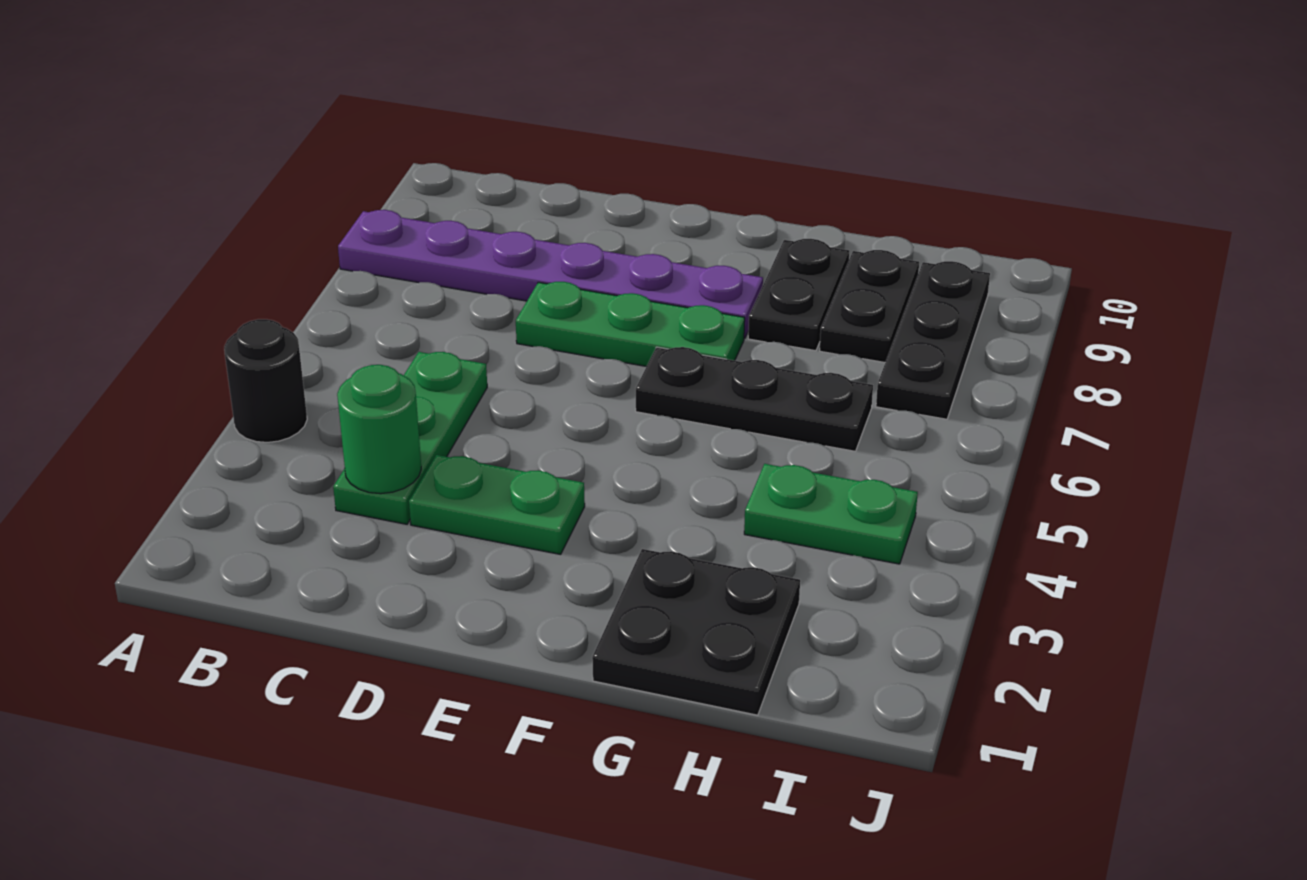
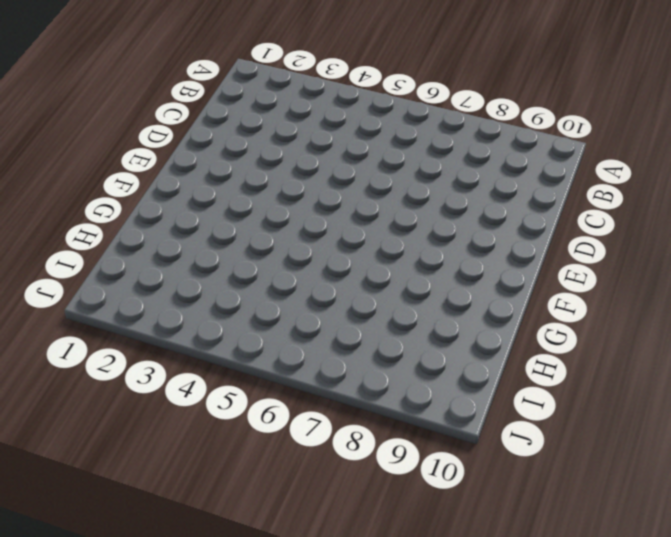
none -> black round brick A4 level 1
none -> purple plate A8:F8 level 1
none -> green plate C3:C5 level 1

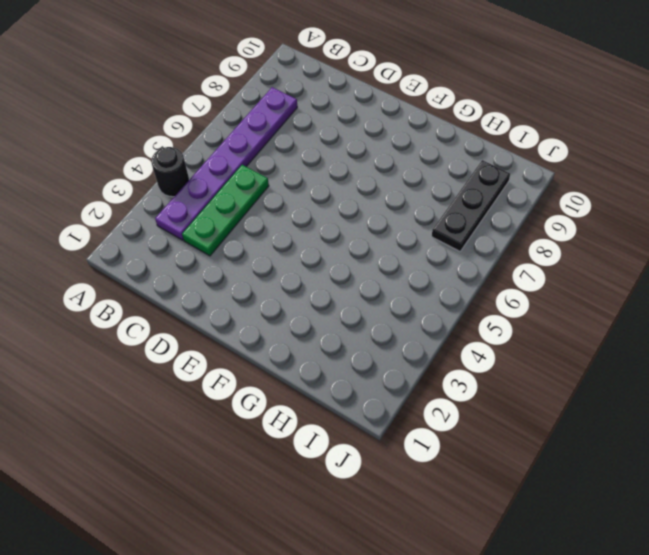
purple plate B3:B8 level 1 -> purple plate A8:F8 level 1
none -> green plate D3:E3 level 1
none -> green plate D7:F7 level 1
none -> black plate F6:H6 level 1

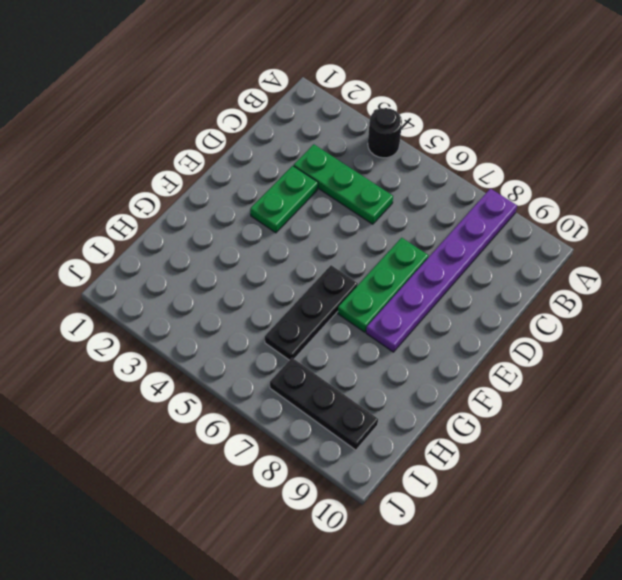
none -> black plate G1:H2 level 1
none -> black plate G8:G9 level 1
none -> green plate H4:I4 level 1

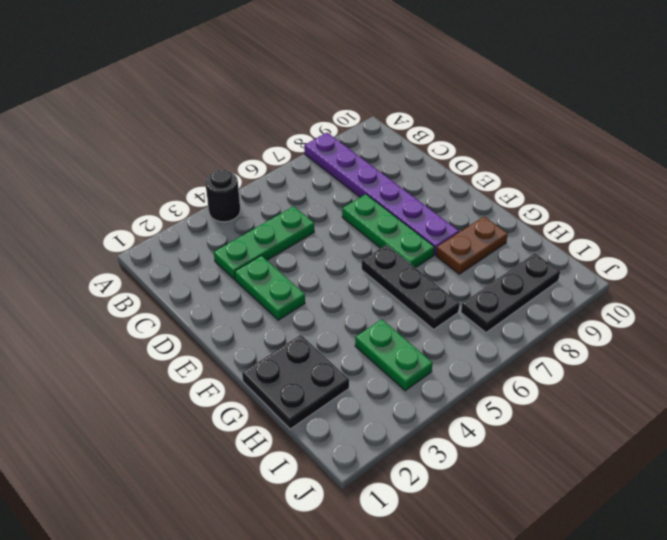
brown plate G8:G9 level 1 -> black plate G8:G9 level 1
none -> black plate H8:H9 level 1
none -> green round brick C3 level 2

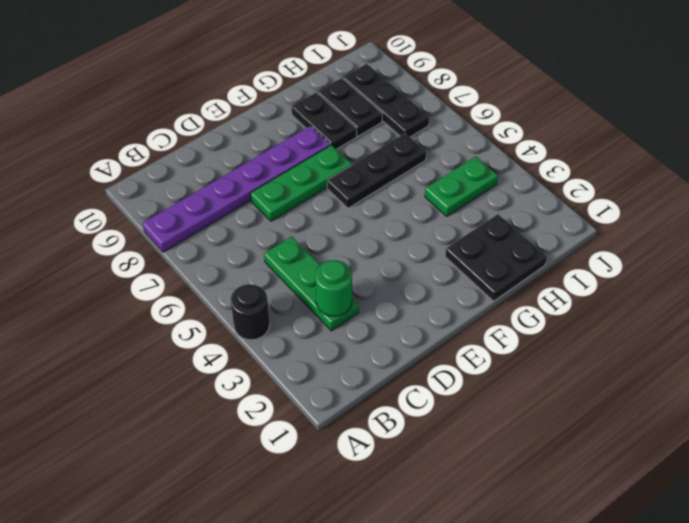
none -> green plate D3:E3 level 1

